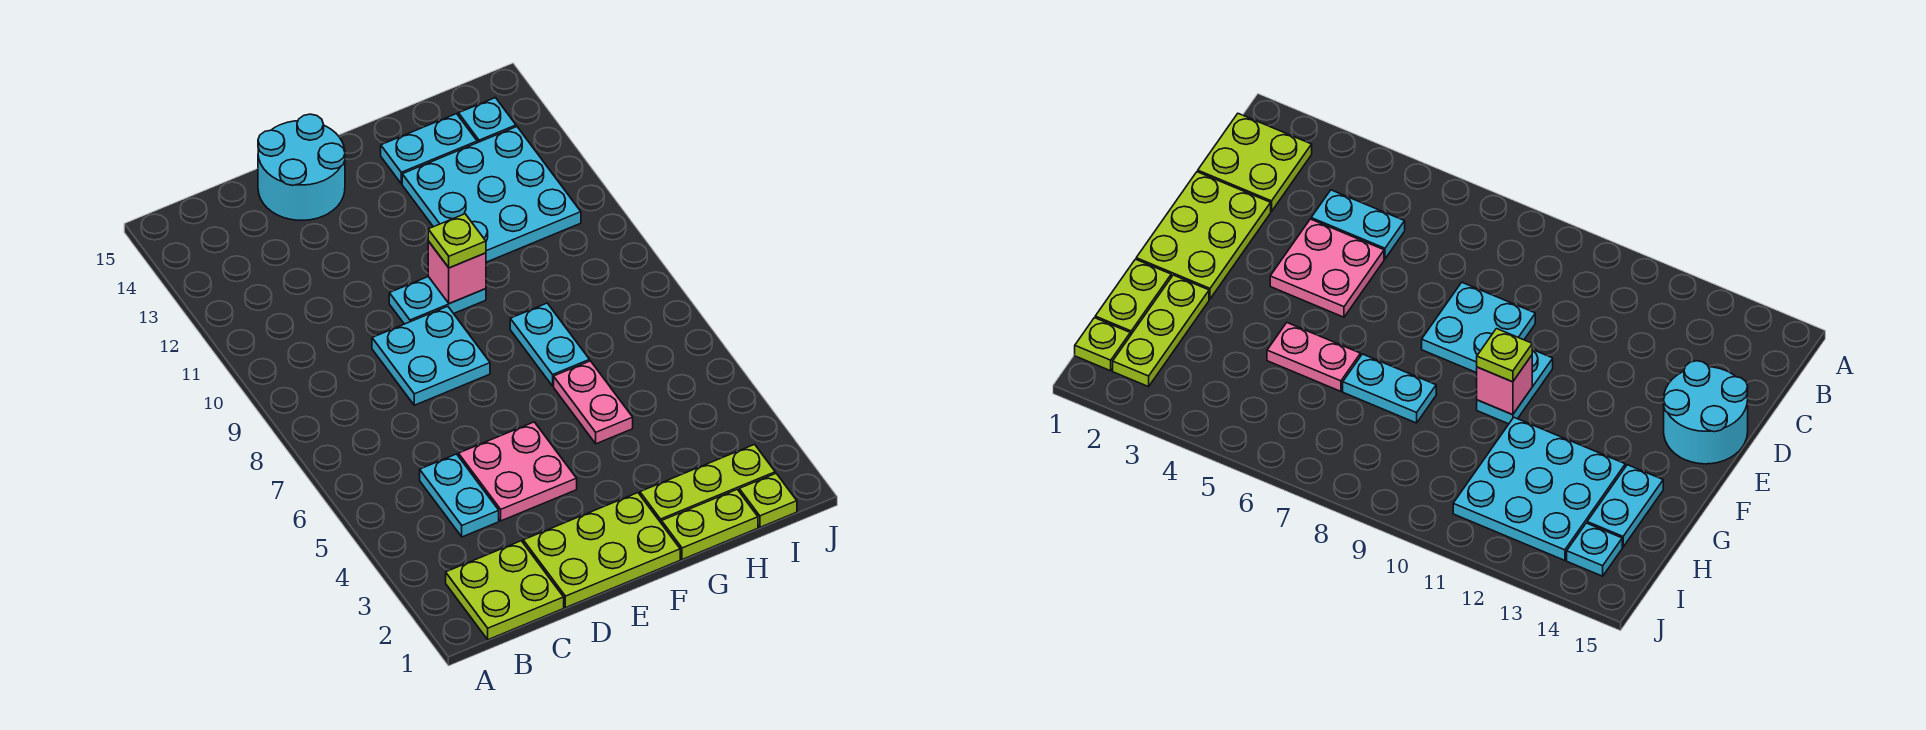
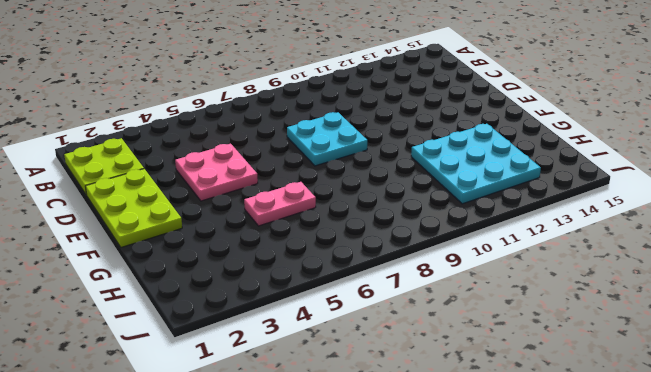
none -> cyan plate C4:C5 level 1
none -> cyan round brick D14:E15 level 1
none -> cyan plate E10:F10 level 1

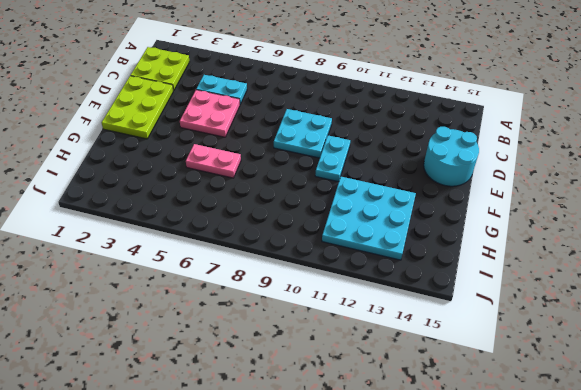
none -> lime plate G1:H1 level 1
none -> lime plate G2:I2 level 1
none -> cyan plate G7:G8 level 1

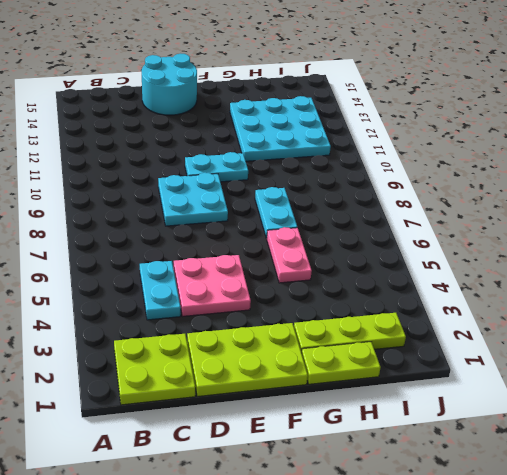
none -> cyan plate G14:H14 level 1
none -> lime plate I1 level 1
none -> cyan plate I14 level 1

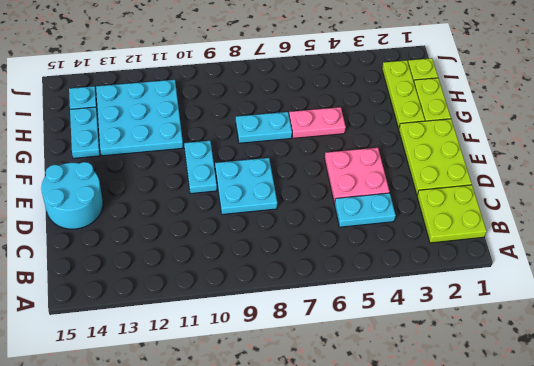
none -> pink brick F10 level 2
none -> lime plate F10 level 3

